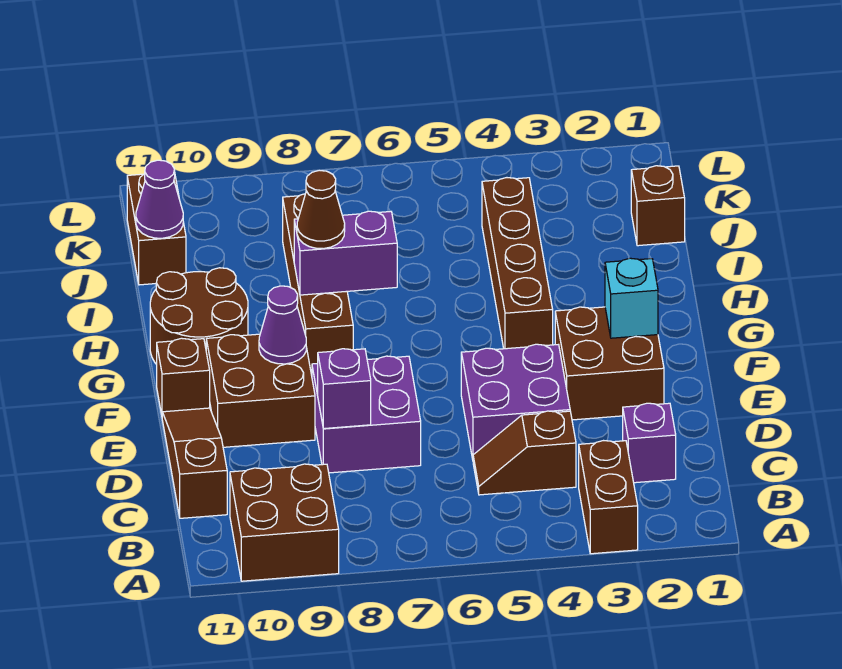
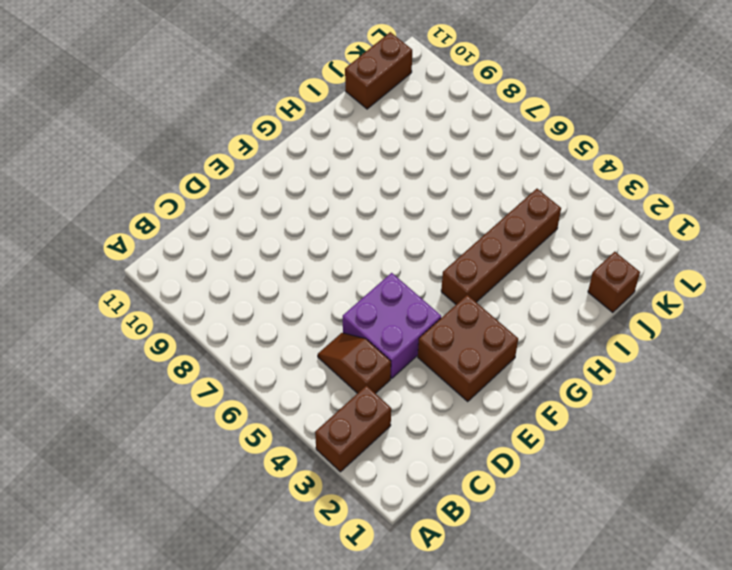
none -> brown brick A9:B10 level 1
none -> purple brick C2 level 1
none -> brown slope C11:E11 level 1 top C

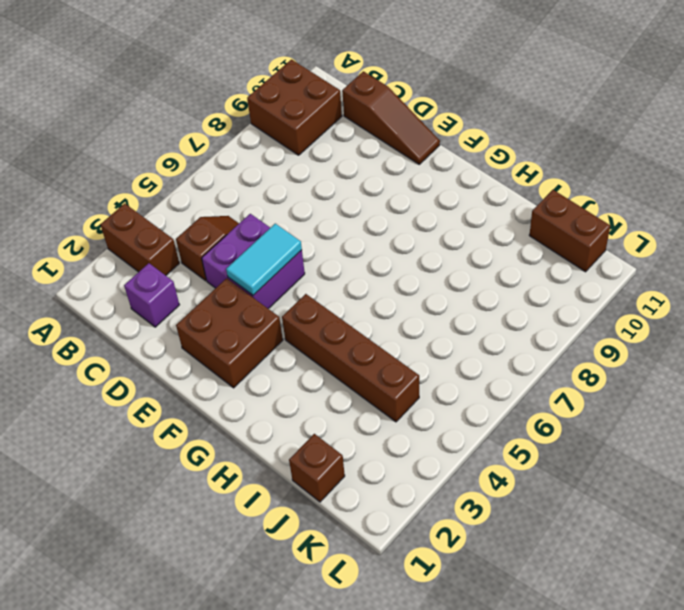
cyan tile E4:E5 level 2 -> none
none -> purple brick D7:E8 level 1
none -> brown brick E9:F10 level 1
none -> brown brick F11 level 1

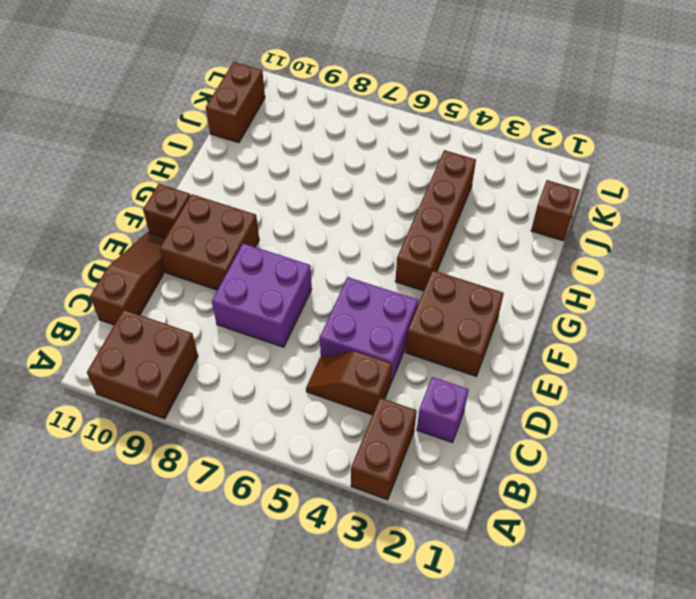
none -> brown brick G8:J8 level 1
none -> brown round brick G10:H11 level 1
none -> purple brick D8 level 2

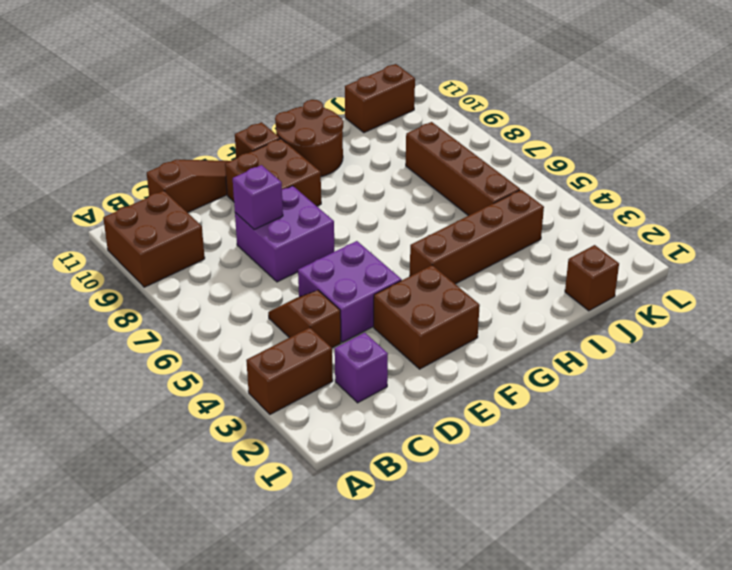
brown brick J5:J8 level 1 -> brown brick G8:J8 level 1
none -> cyan brick F2 level 2
none -> purple cone F9 level 2
none -> purple brick H7:H8 level 2

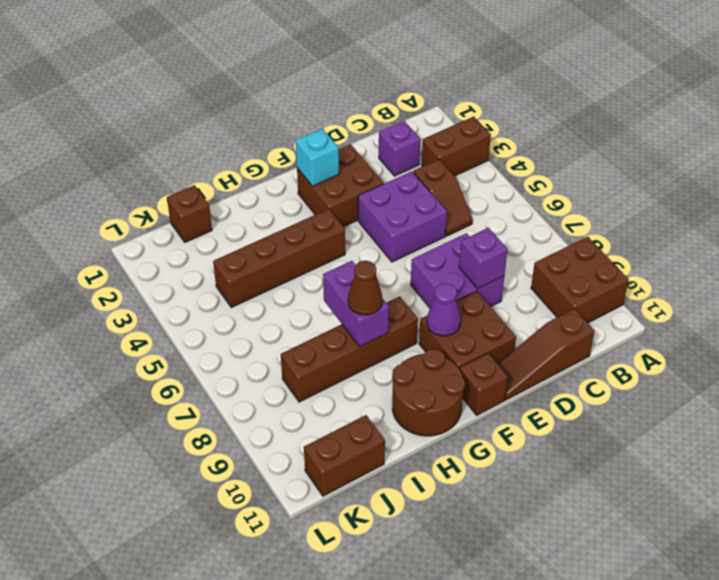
none -> purple cone J11 level 2

